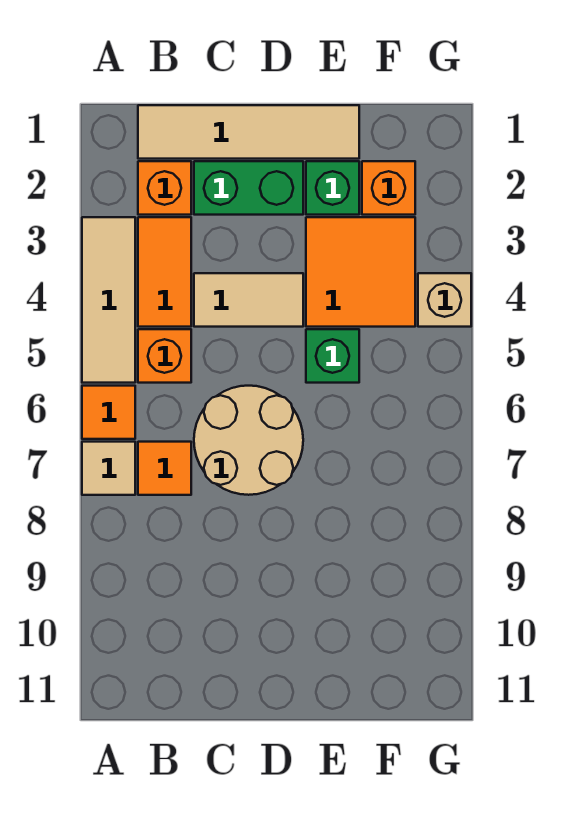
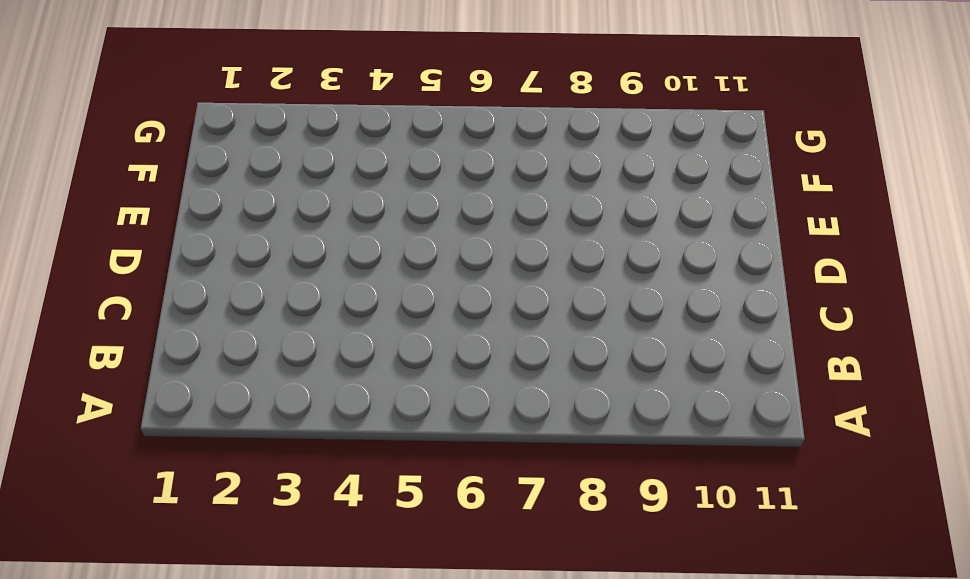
none -> tan tile A3:A5 level 1
none -> orange tile A6 level 1
none -> tan tile A7 level 1

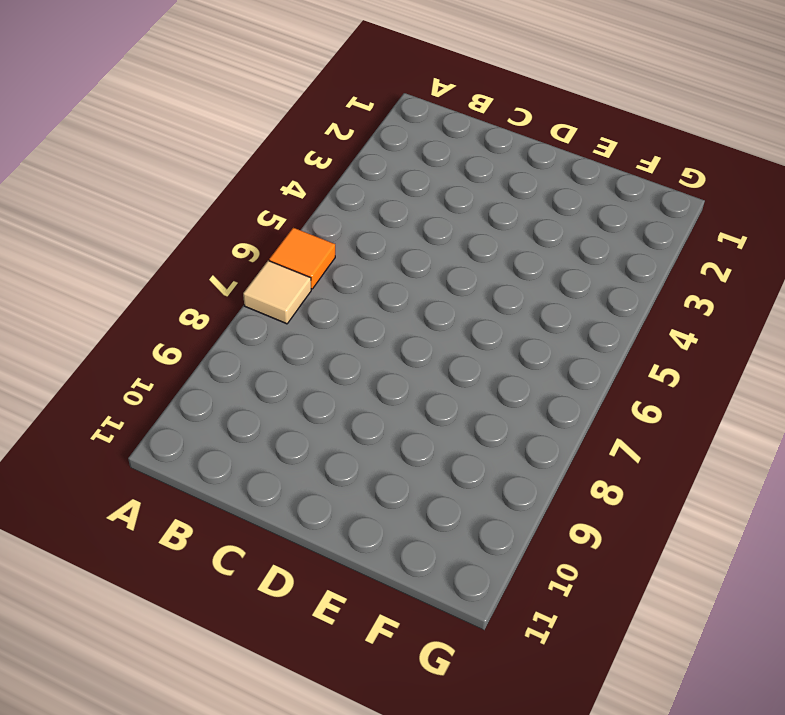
none -> tan tile A3:A5 level 1
none -> tan tile B1:E1 level 1
none -> orange brick B2 level 1

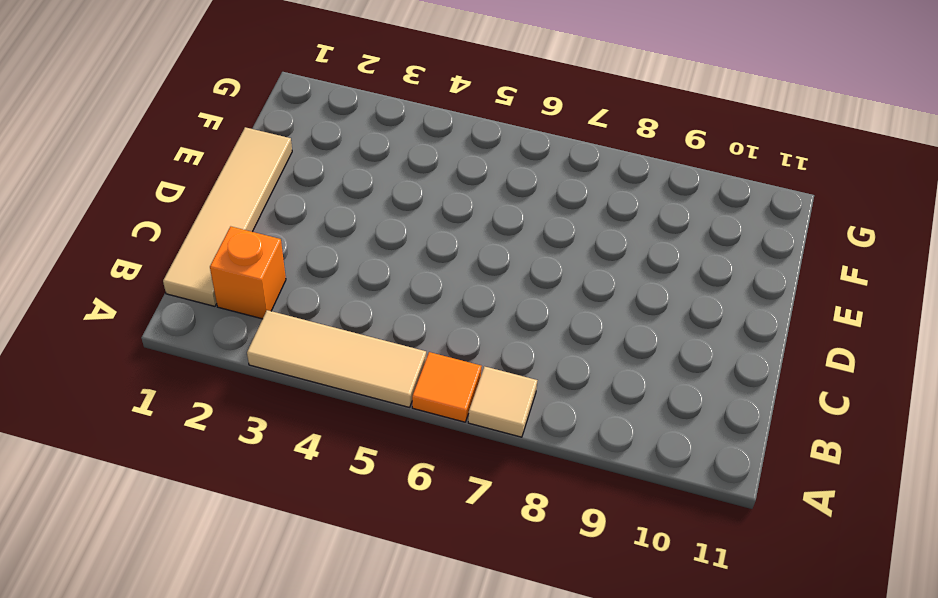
none -> orange tile B3:B4 level 1
none -> orange brick B5 level 1
none -> orange tile B7 level 1

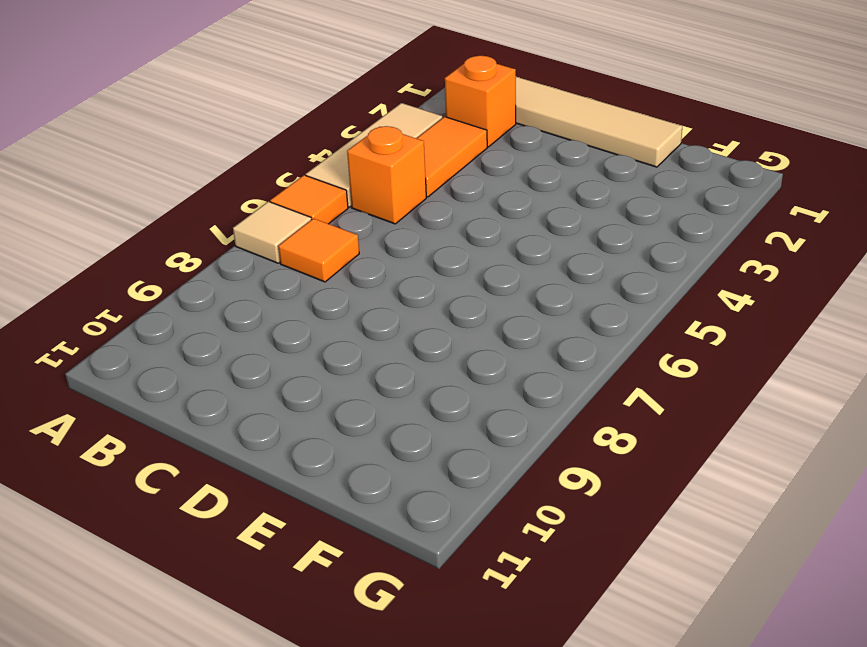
none -> green brick C2:D2 level 1
none -> tan tile C4:D4 level 1
none -> tan round brick C6:D7 level 1

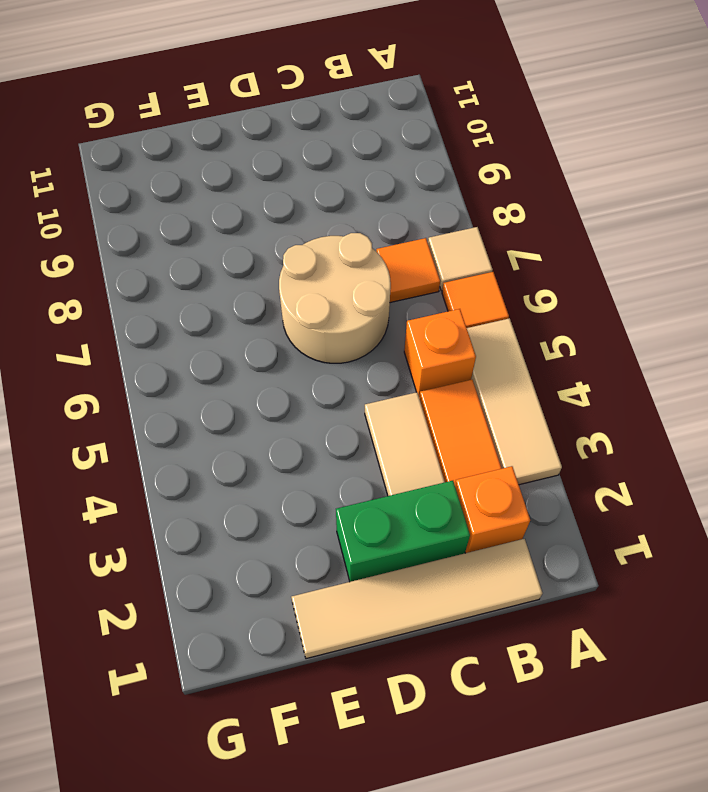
tan tile C3:C4 level 1 -> tan tile C4:D4 level 1
none -> green brick E2 level 1
none -> orange tile E3:F4 level 1
none -> green brick E5 level 1

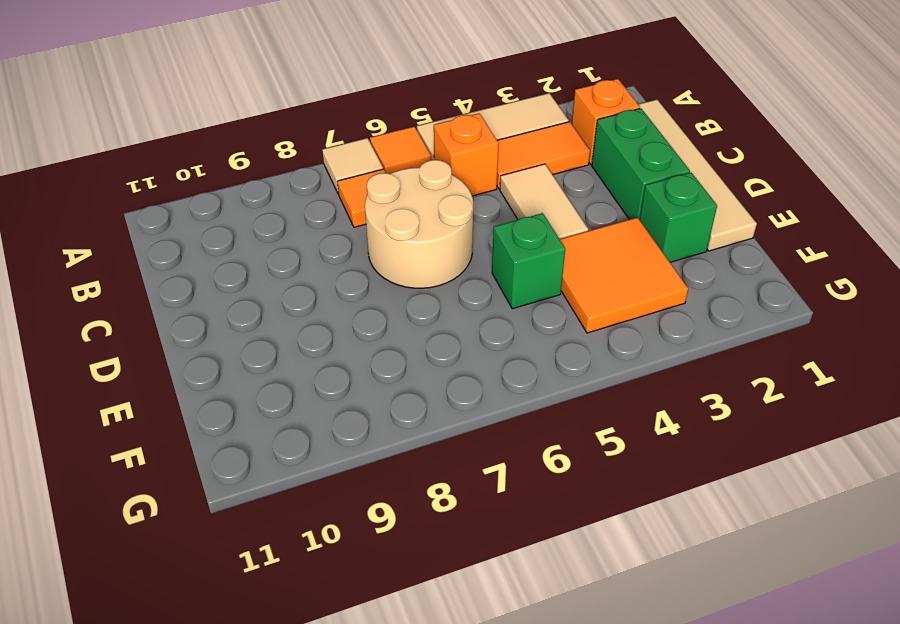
none -> orange brick F2 level 1
none -> tan brick G4 level 1

